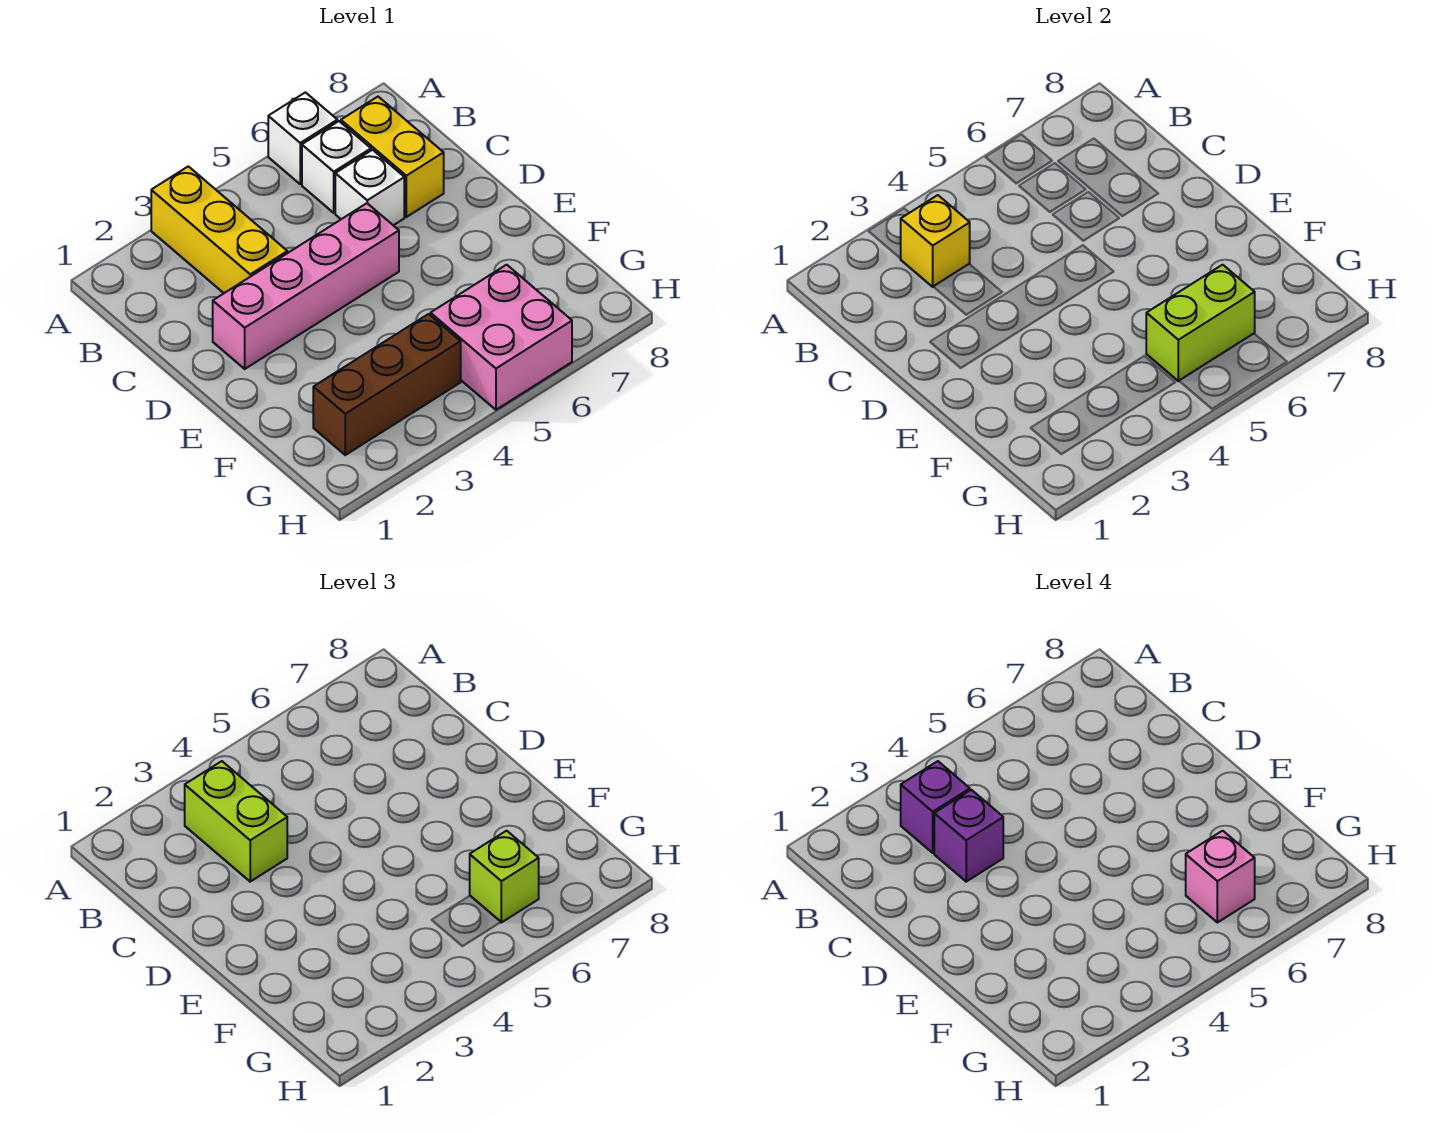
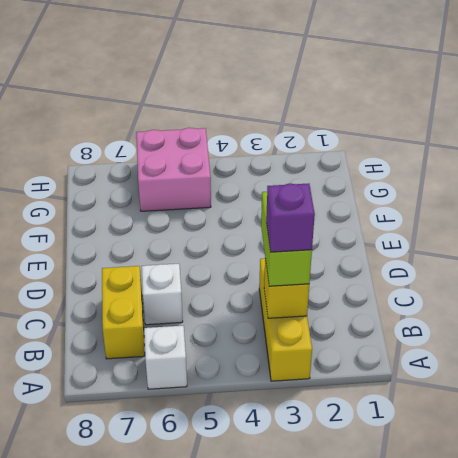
none -> white brick B6 level 1
none -> pink brick D2:D5 level 1
none -> brown brick G2:G4 level 1

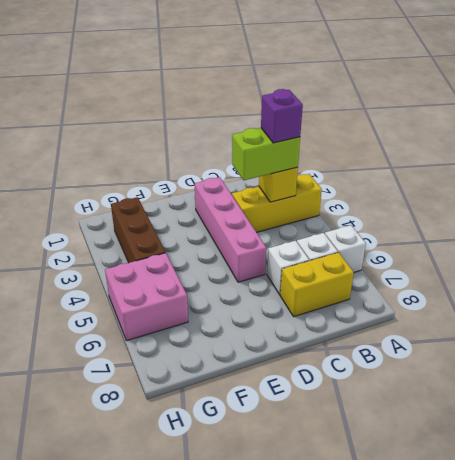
none -> lime brick G5:G6 level 2
none -> lime brick G6 level 3
none -> purple brick C3 level 4

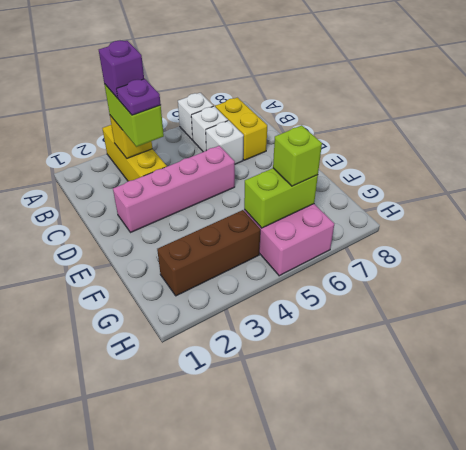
purple plate C3 level 4 -> purple brick C3 level 4
none -> pink brick G6 level 4

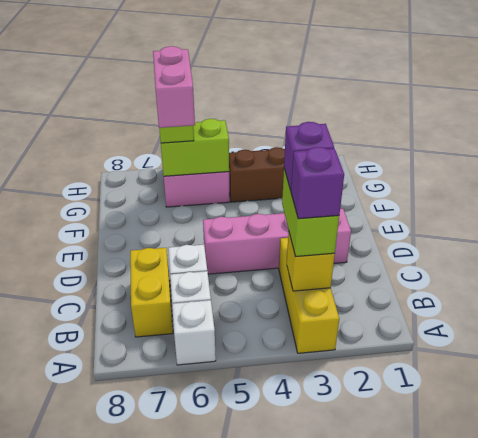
pink brick F6:G6 level 4 -> pink brick G6 level 4

